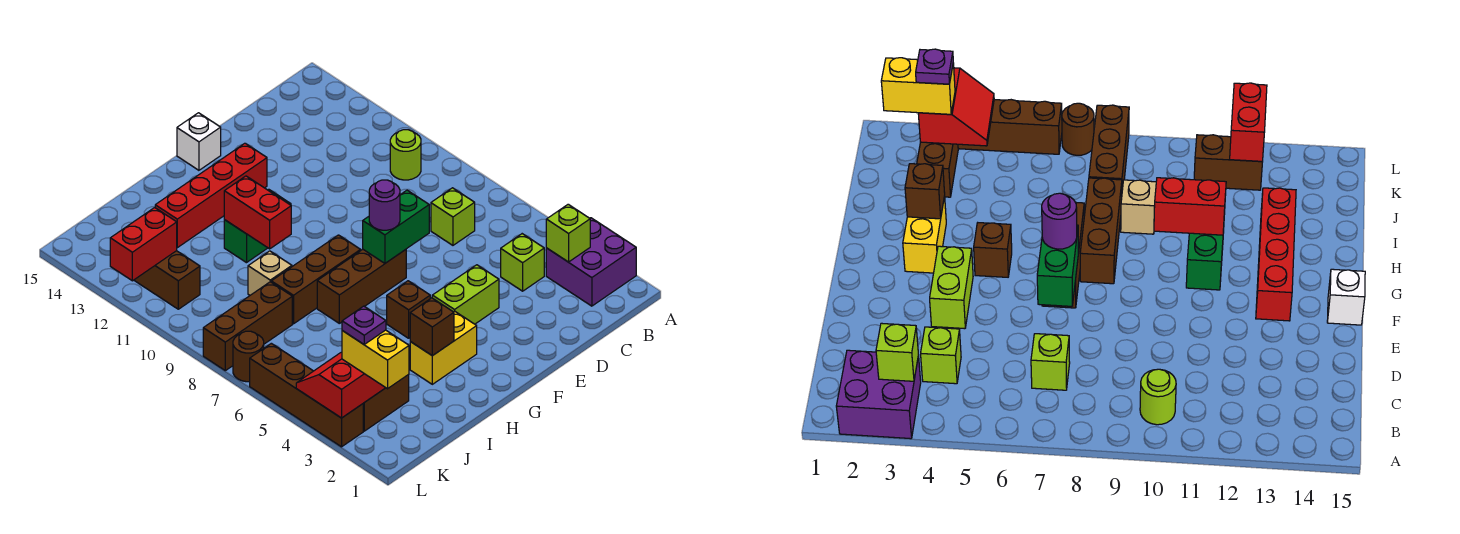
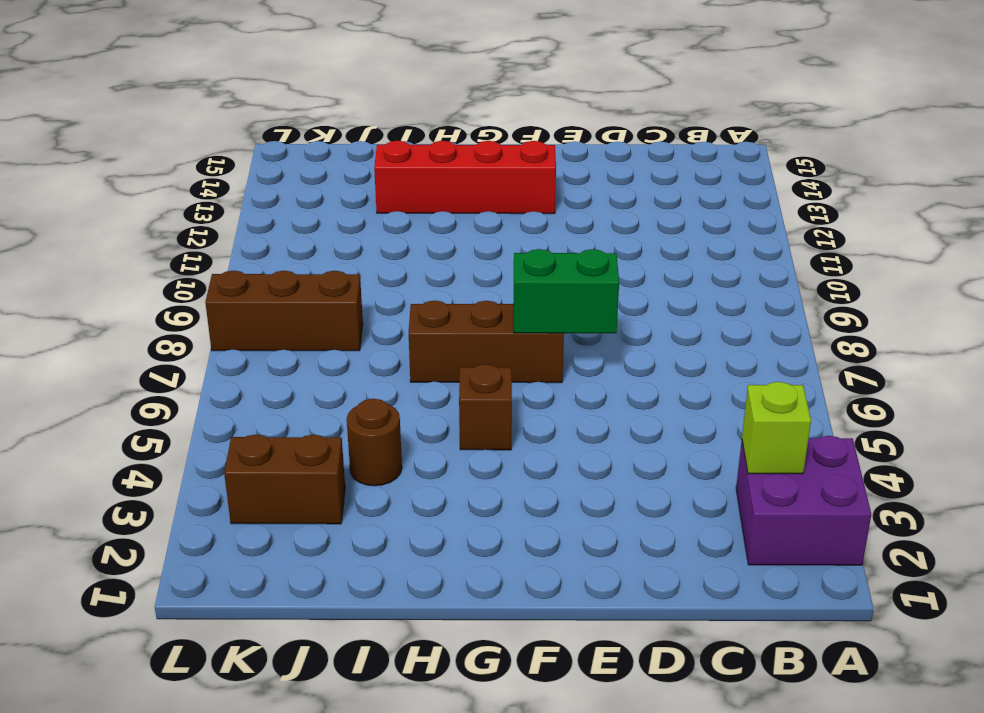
brown round brick I4 level 1 -> brown round brick L7 level 1
none -> lime round brick B10 level 1
none -> lime brick C4 level 1
none -> lime brick C7 level 1

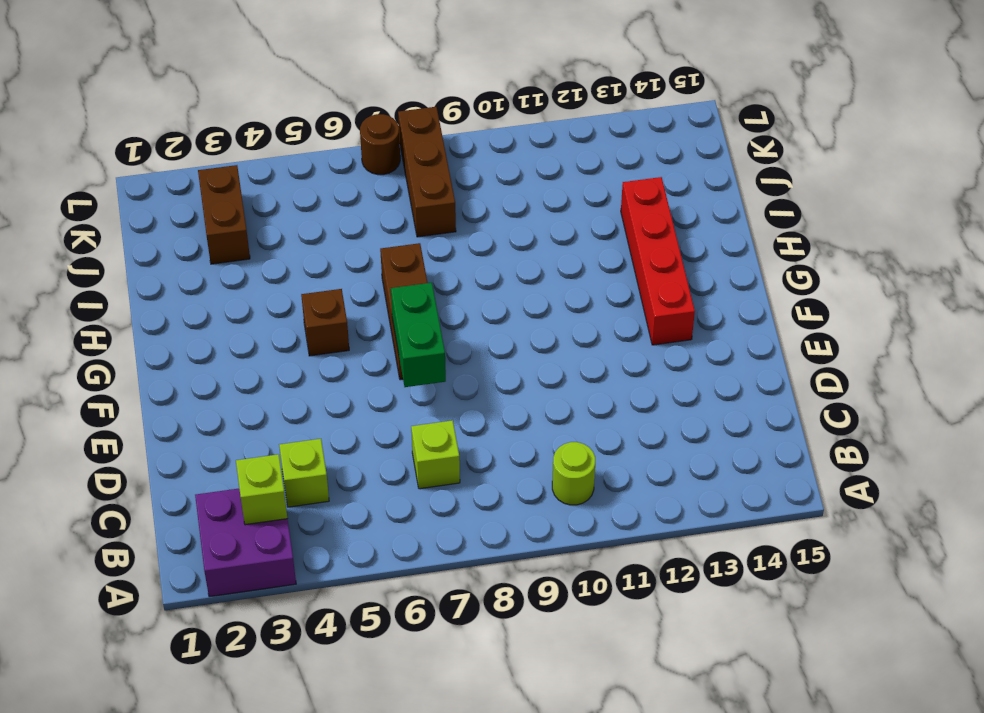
none -> lime brick E4:F4 level 1
none -> white brick F15 level 1
none -> yellow brick G3:H3 level 1

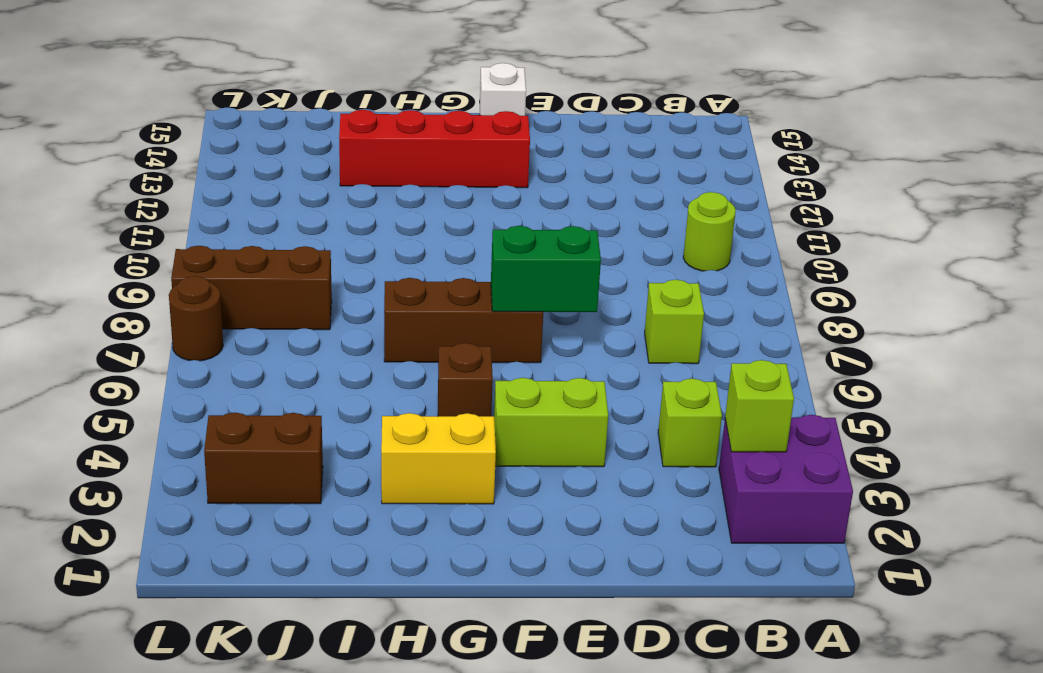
none -> brown brick G8:I8 level 1
none -> green brick G11:H11 level 1
none -> tan brick I9 level 1

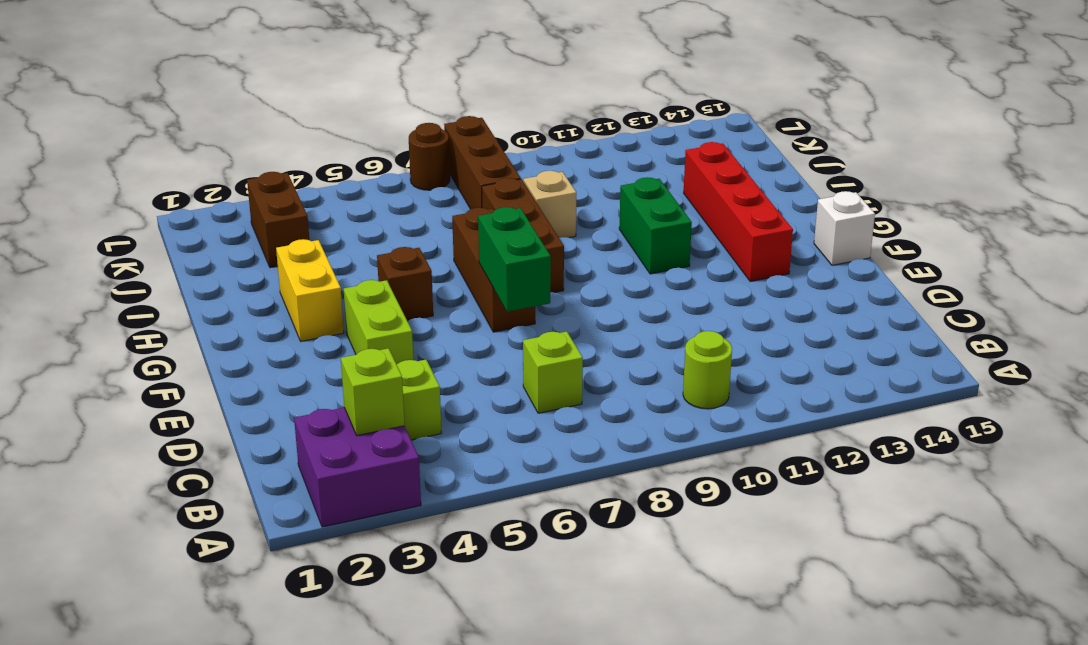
none -> brown brick K11:K12 level 1
none -> brown brick L3:L6 level 1
none -> brown brick H3 level 2

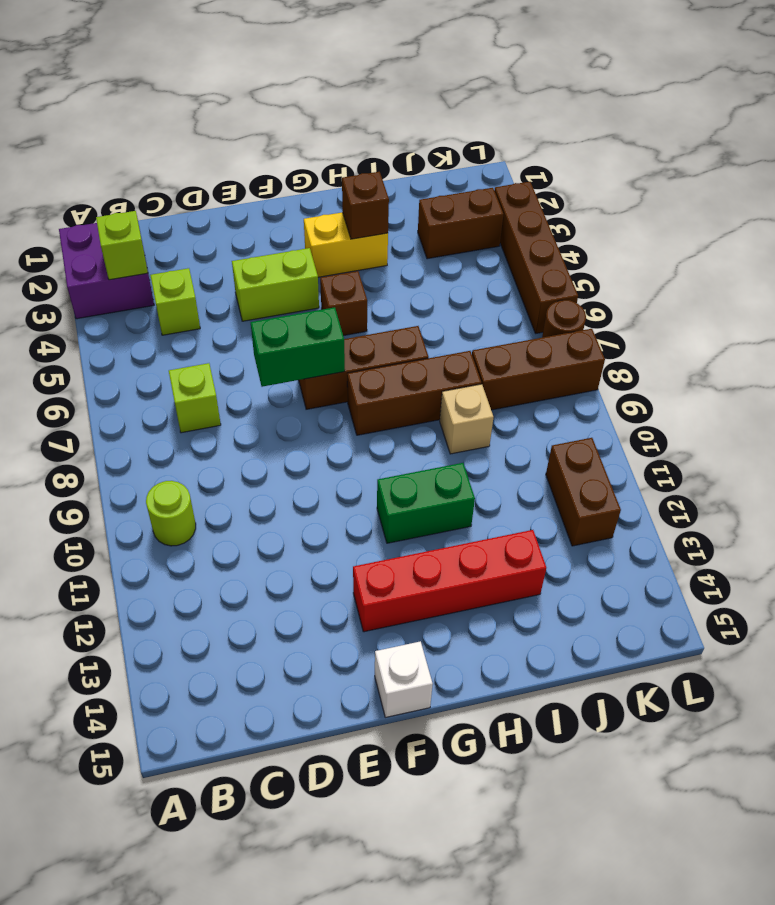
none -> red brick H10:H11 level 2
none -> red slope K3:L4 level 2 top 3
none -> red brick K12:L12 level 2

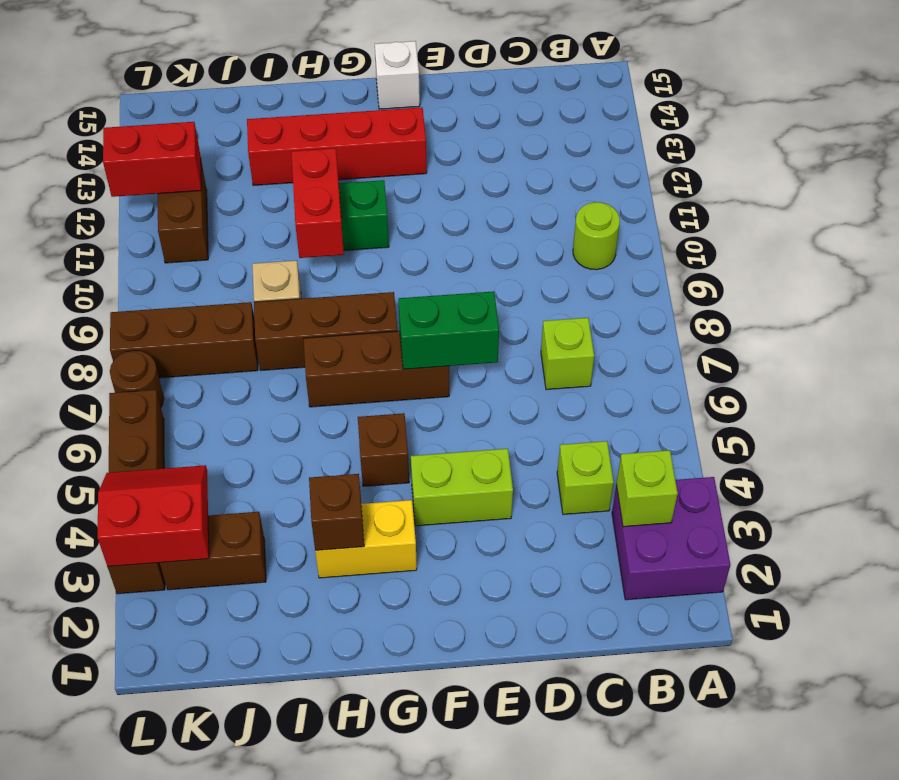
none -> purple round brick F7 level 3
none -> yellow brick K2:K3 level 3
none -> purple plate K3 level 4

